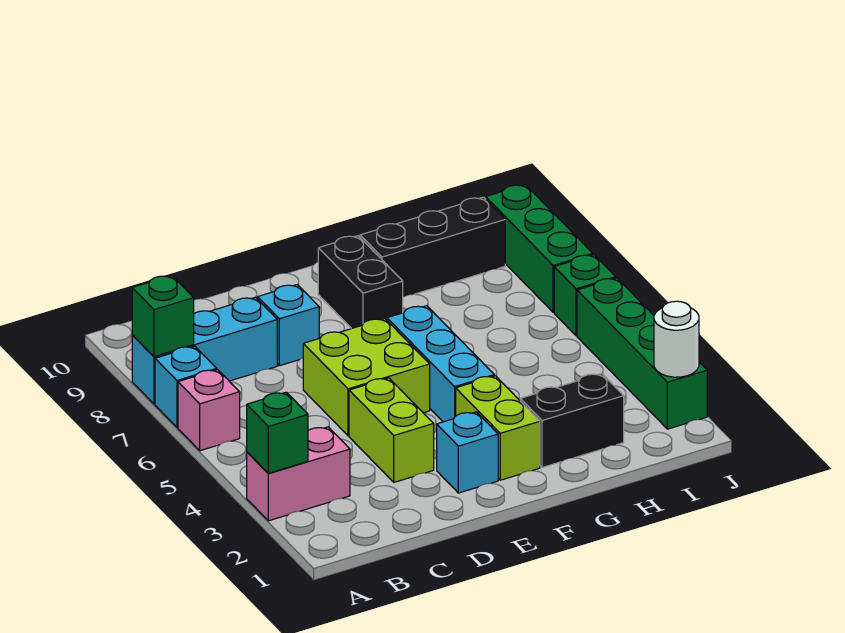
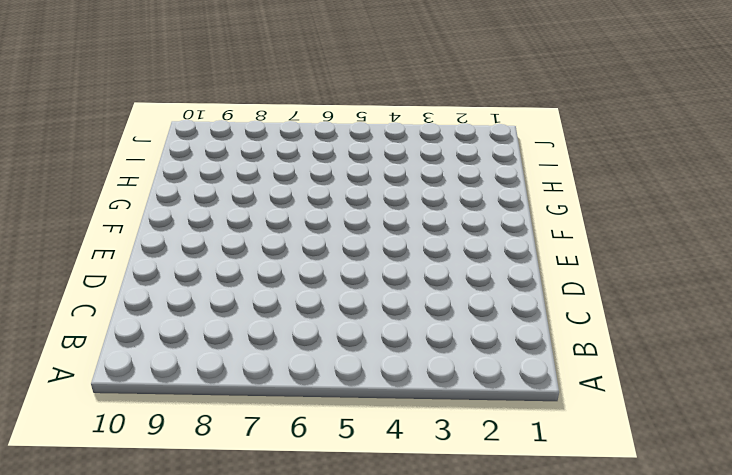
none -> pink brick A3:B3 level 1
none -> pink brick A6 level 1
none -> cyan brick A7 level 1

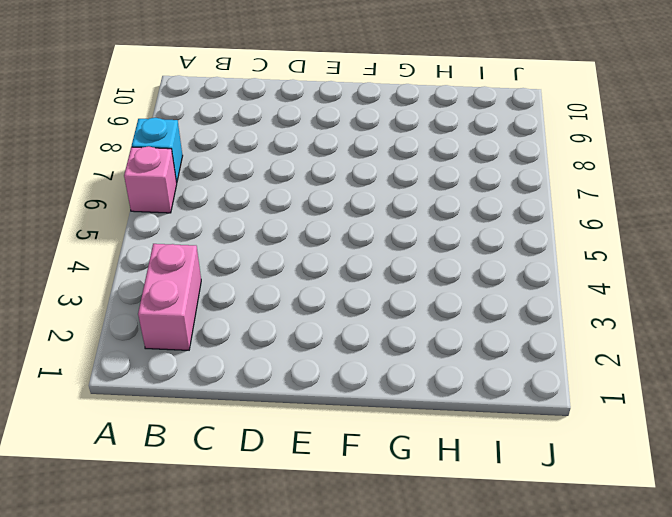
pink brick B2:B3 level 1 -> pink brick A3:B3 level 1
none -> cyan brick A8:C8 level 1
none -> lime brick D3:D4 level 1
none -> lime brick D5:E6 level 1

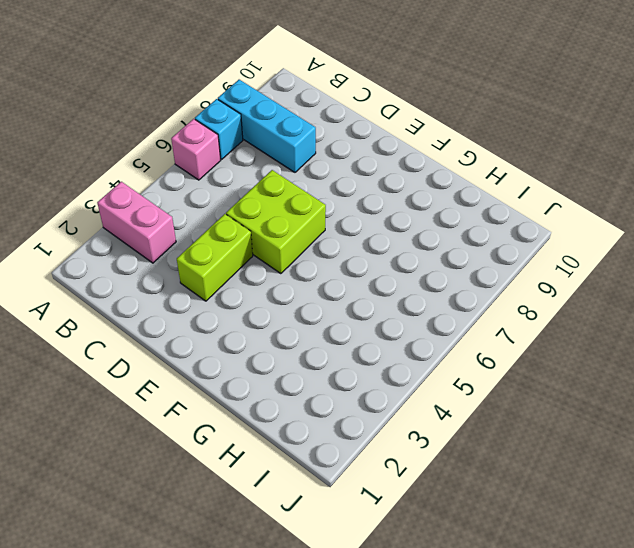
none -> cyan brick D8 level 1
none -> cyan brick E2 level 1
none -> lime brick F2:F3 level 1

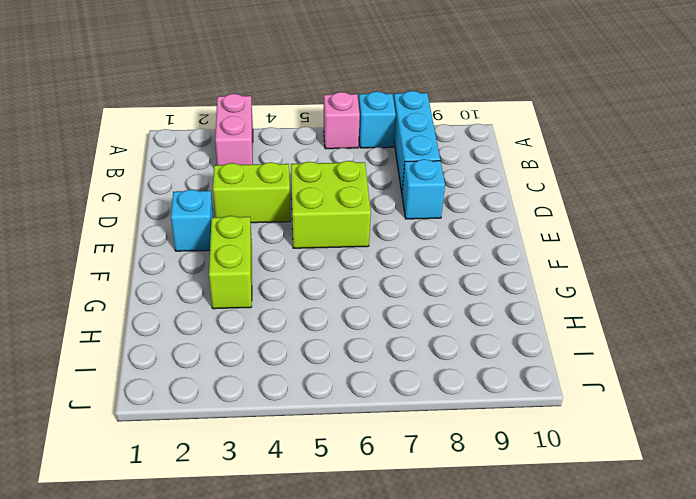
lime brick F3:G3 level 1 -> lime brick F2:F3 level 1
none -> cyan brick F4:F6 level 1
none -> black brick F8:F9 level 1
none -> black brick G2:H2 level 1

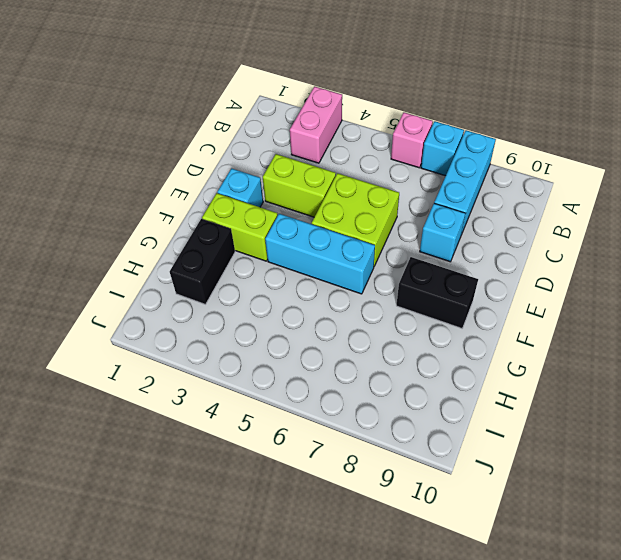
none -> black brick G9:I9 level 1
none -> green brick J2:J5 level 1
none -> green brick J6 level 1

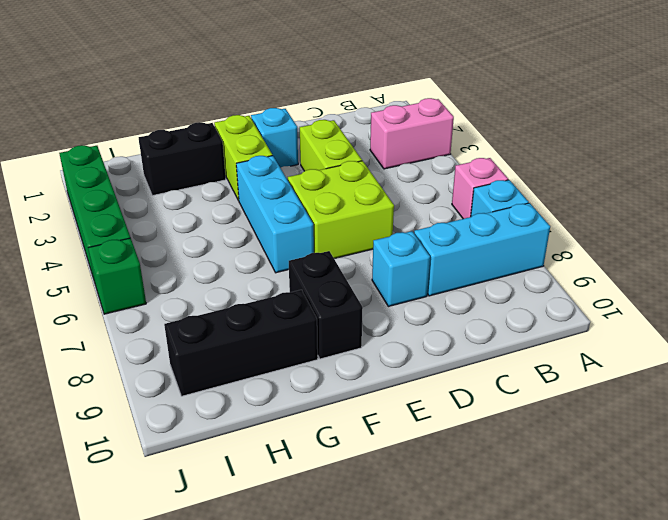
none -> green brick J7:J9 level 1
none -> green brick A3 level 2
none -> green brick A8 level 2

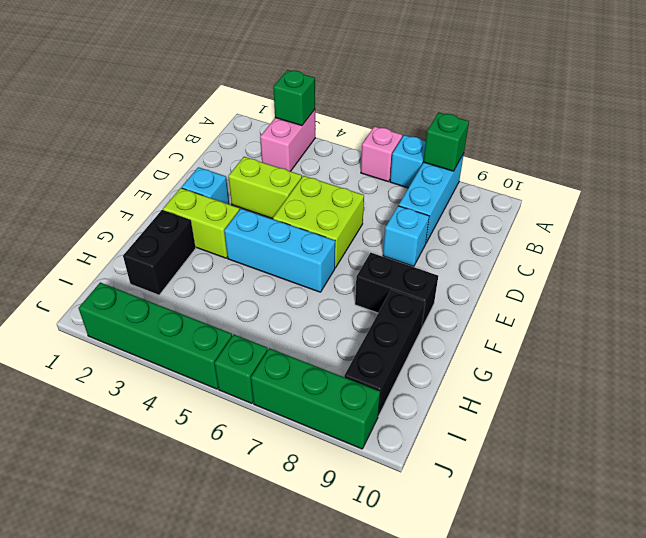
none -> white round brick J2 level 2

